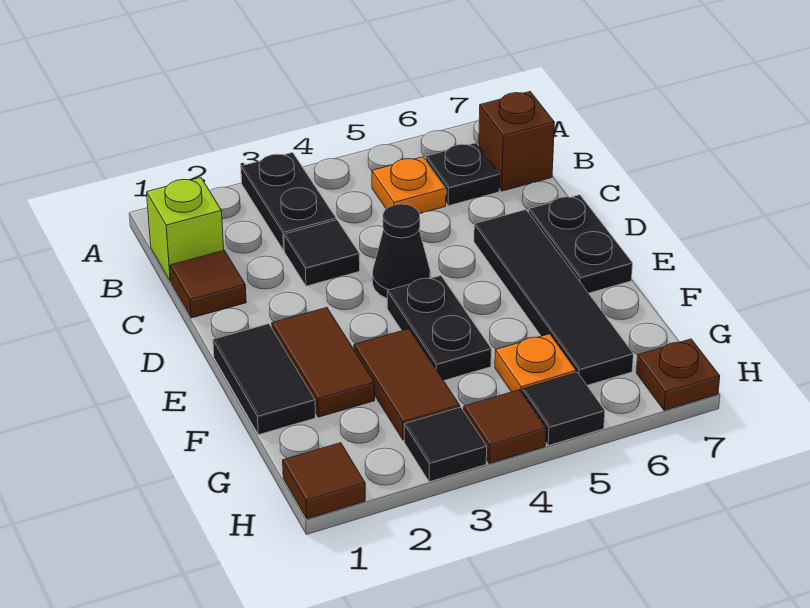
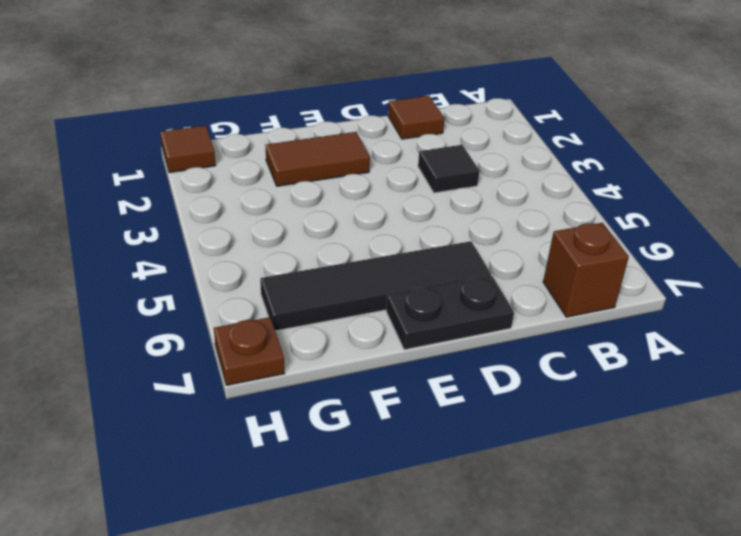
none -> black plate A3:B3 level 1
none -> lime brick B1 level 1
none -> orange plate B5 level 1

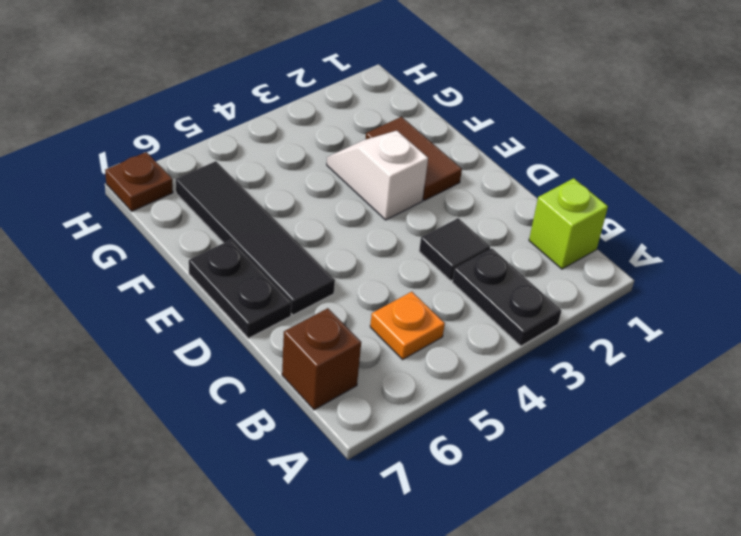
white slope E3:F3 level 1 top E -> brown tile F3:G3 level 1
none -> black plate B6 level 1
none -> brown tile C1 level 1
none -> black cone D4 level 1

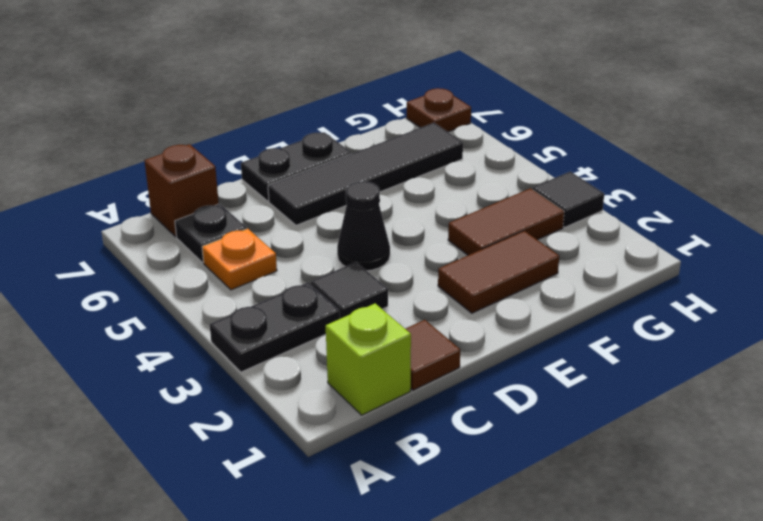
none -> black tile E1:F1 level 1
none -> black plate E4:F4 level 1
none -> orange plate G5 level 1

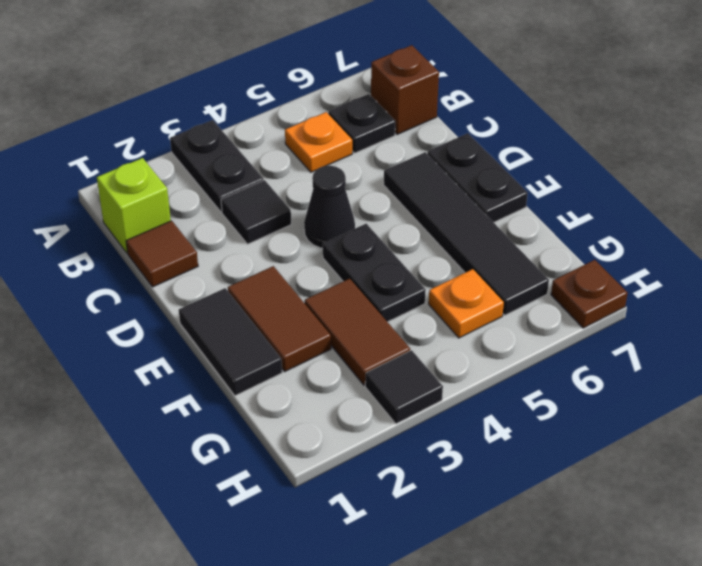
none -> brown tile H1 level 1
none -> brown tile H4 level 1
none -> black tile H5 level 1

